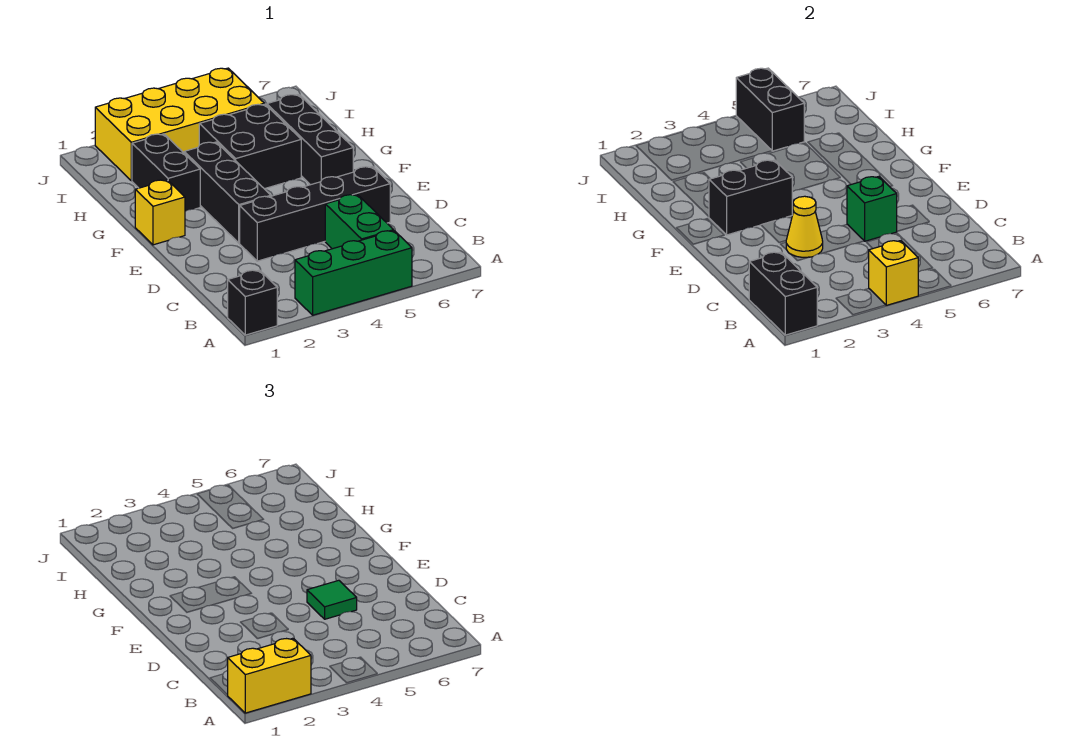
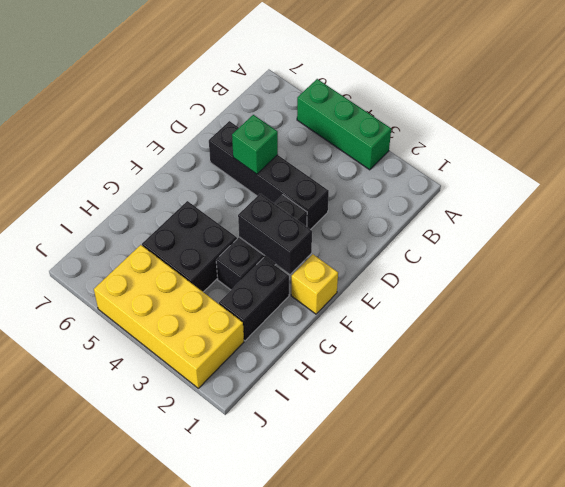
none -> black brick A1 level 1
none -> green brick B5:C5 level 1
none -> black brick F6:H6 level 1

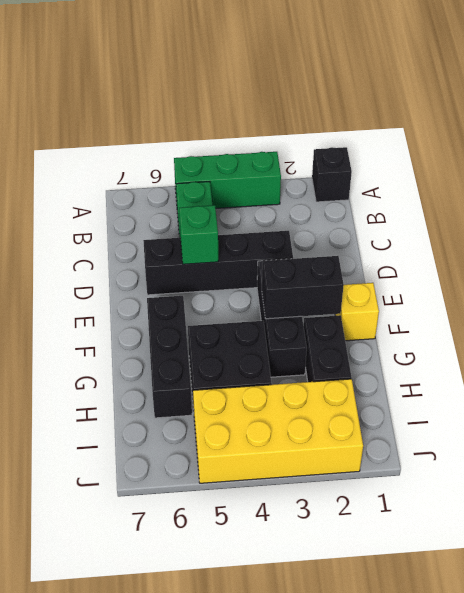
none -> black brick A1:B1 level 2
none -> yellow brick A4 level 2
none -> yellow cone D3 level 2

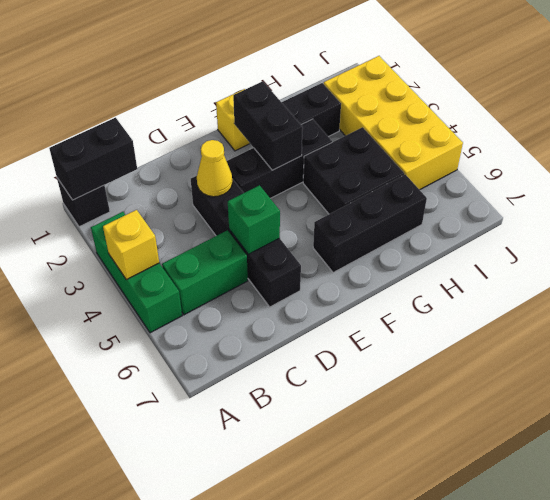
none -> black brick I5:J5 level 2
none -> yellow brick A1:A2 level 3
none -> green tile D5 level 3

